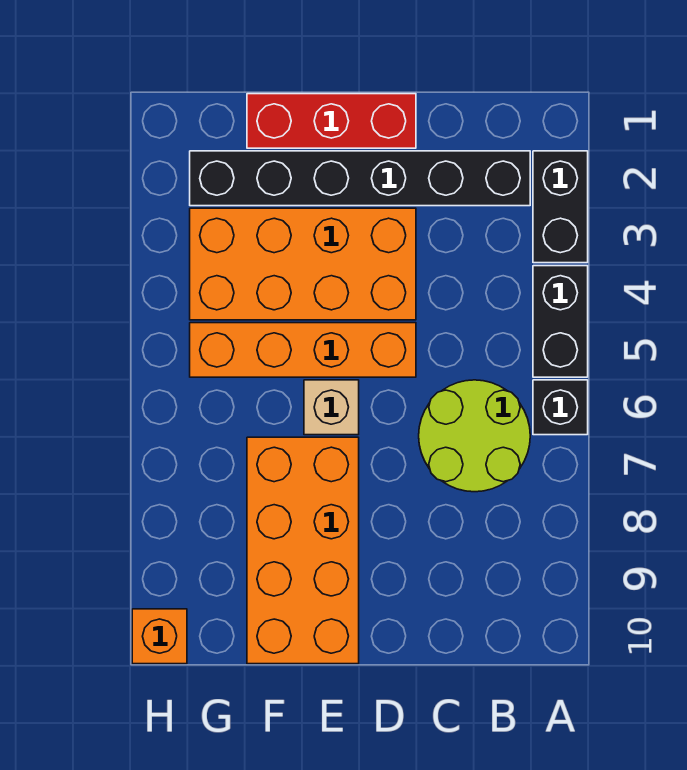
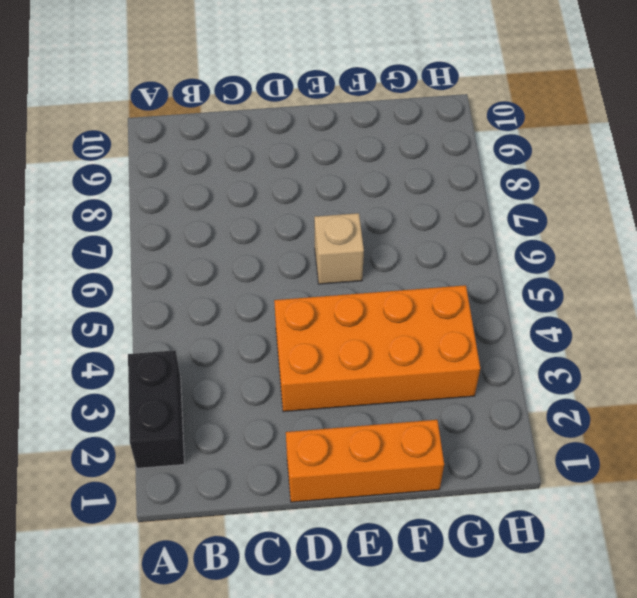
orange brick D1:F1 level 1 -> red brick D1:F1 level 1
none -> black brick A4:A5 level 1
none -> black brick A6 level 1

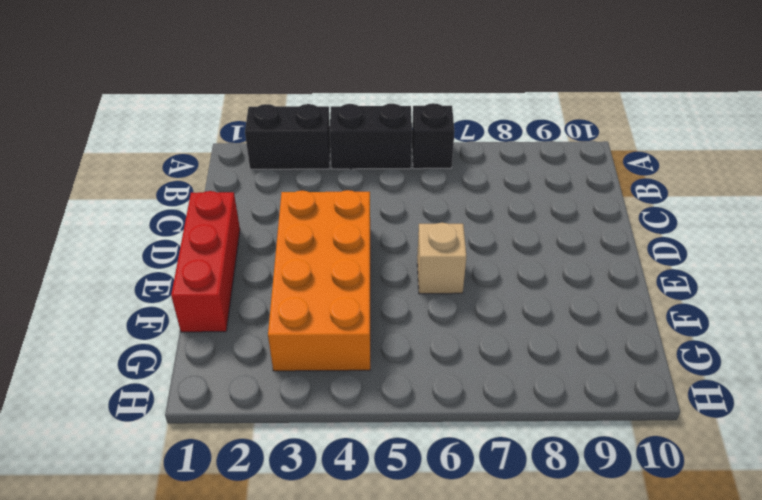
none -> black brick B2:G2 level 1
none -> lime round brick B6:C7 level 1

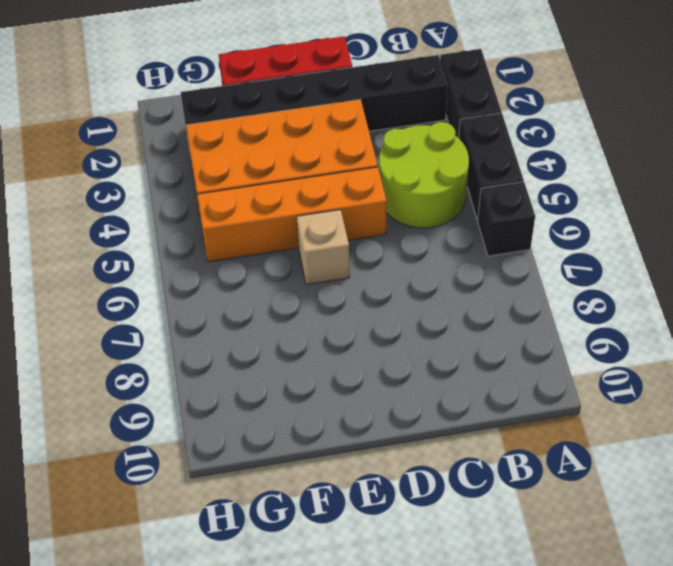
lime round brick B4:C5 level 1 -> lime round brick B6:C7 level 1
none -> orange brick E7:F10 level 1
none -> orange brick H10 level 1

